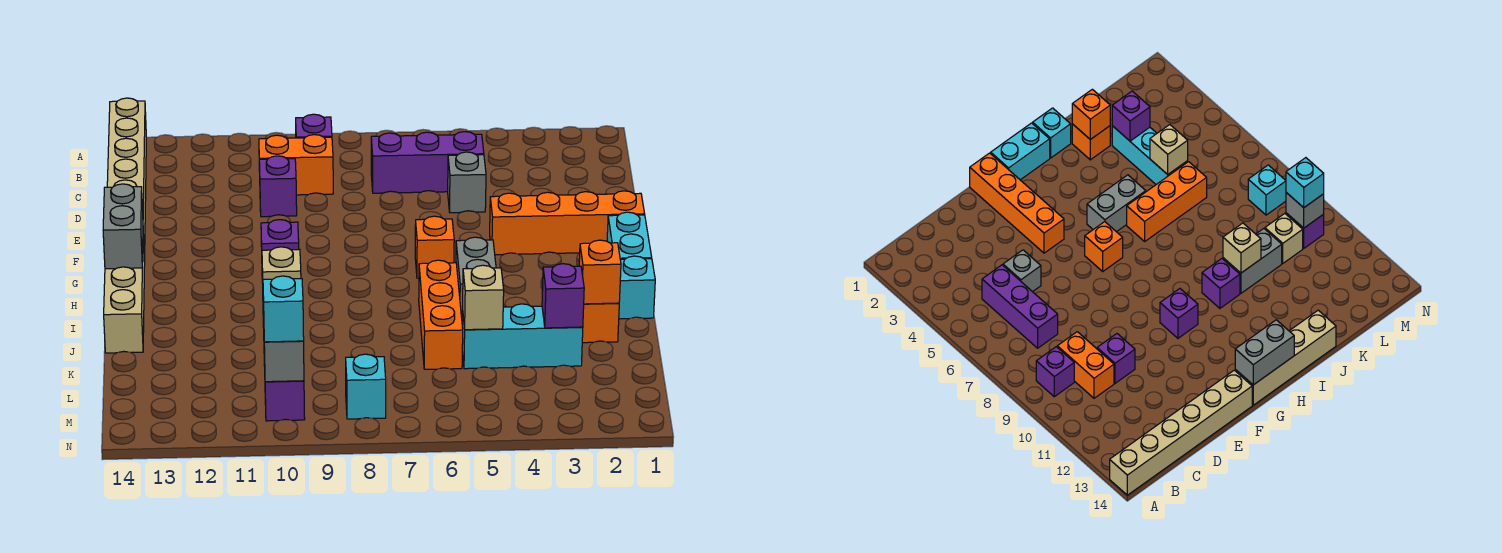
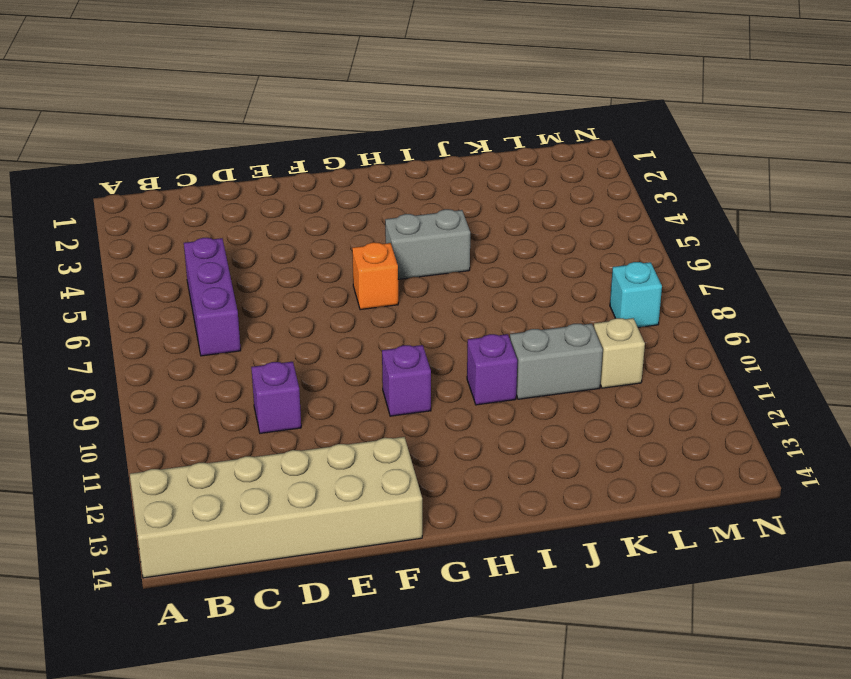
tan brick A13:F14 level 1 -> tan brick A14:F14 level 1
none -> purple brick B9 level 1
none -> orange brick C9:C10 level 1
none -> grey brick D5 level 1

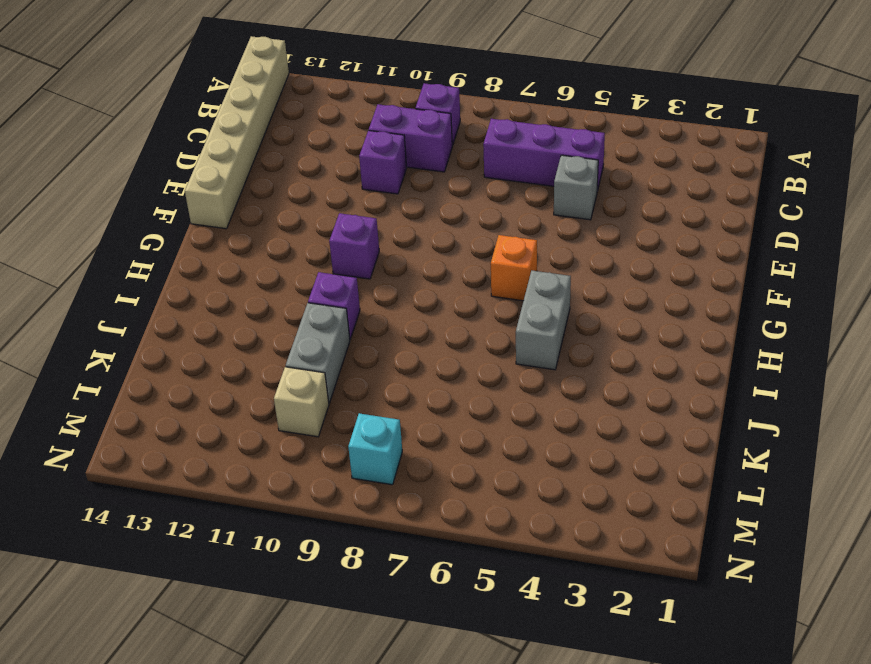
purple brick C9:C10 level 1 -> orange brick C9:C10 level 1
none -> orange brick F1:F4 level 1
none -> cyan brick G1:H1 level 1
none -> tan brick G14:J14 level 1

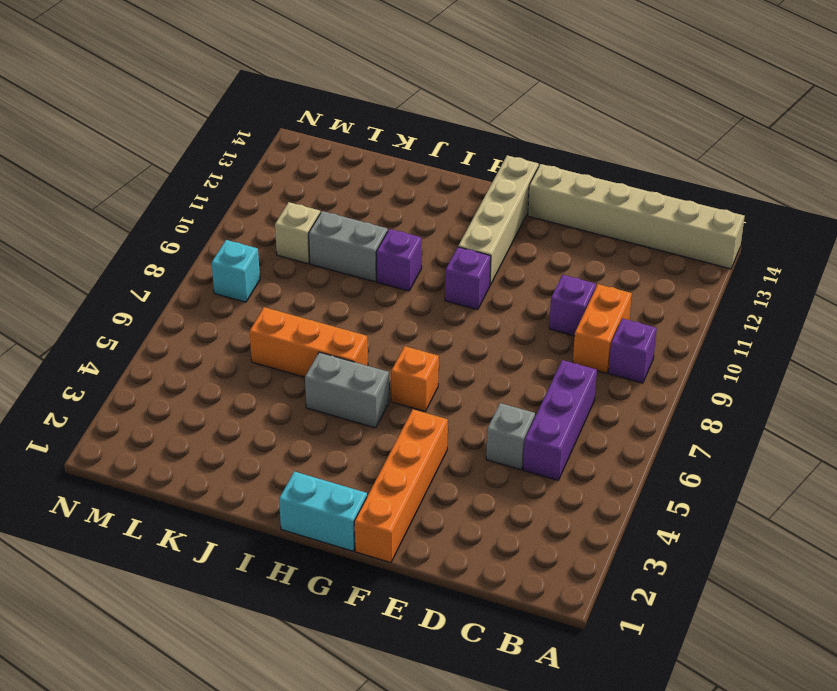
tan brick G11:G14 level 1 -> tan brick G14:J14 level 1
none -> cyan brick I1 level 1
none -> orange brick J2 level 1
none -> cyan brick K3:K5 level 1

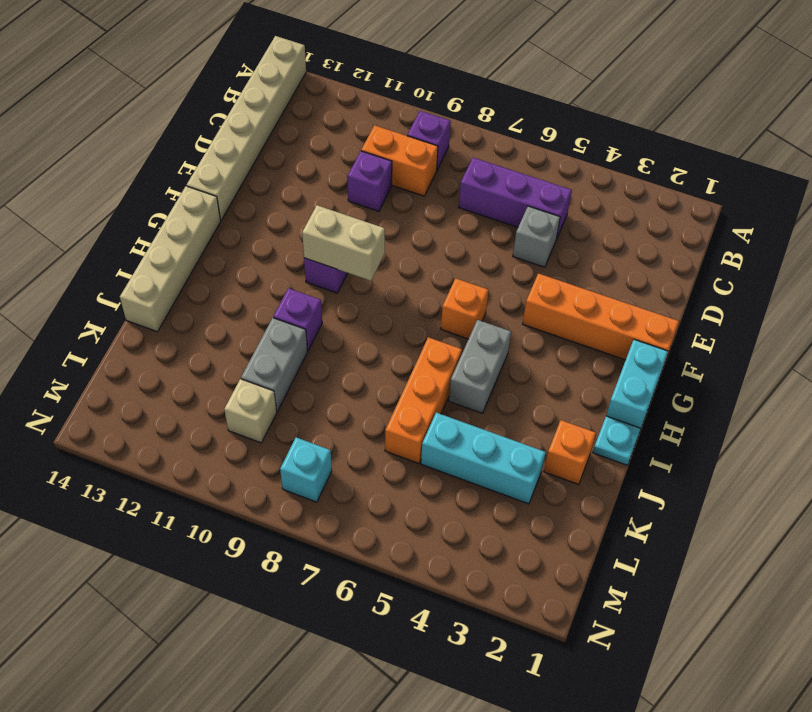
tan brick G9:G10 level 2 -> none
cyan plate I1 level 1 -> cyan brick I1 level 1
none -> purple brick M10 level 1
none -> grey brick G14:H14 level 2
none -> orange brick J2 level 2

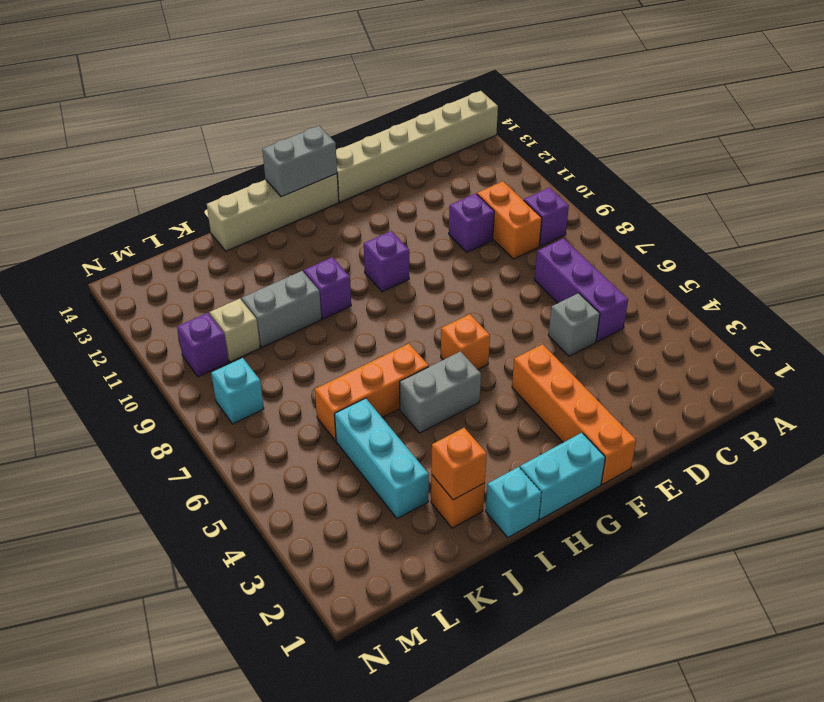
none -> tan brick J10 level 2
none -> purple brick K3 level 2
none -> tan brick K5 level 2

